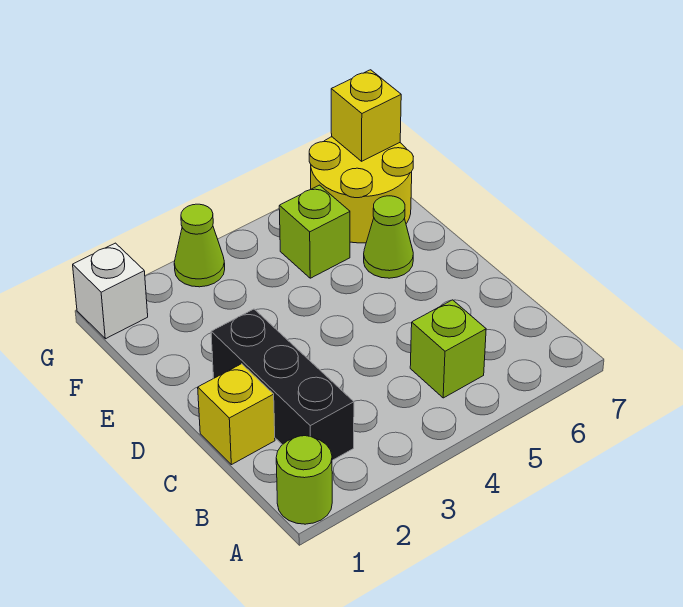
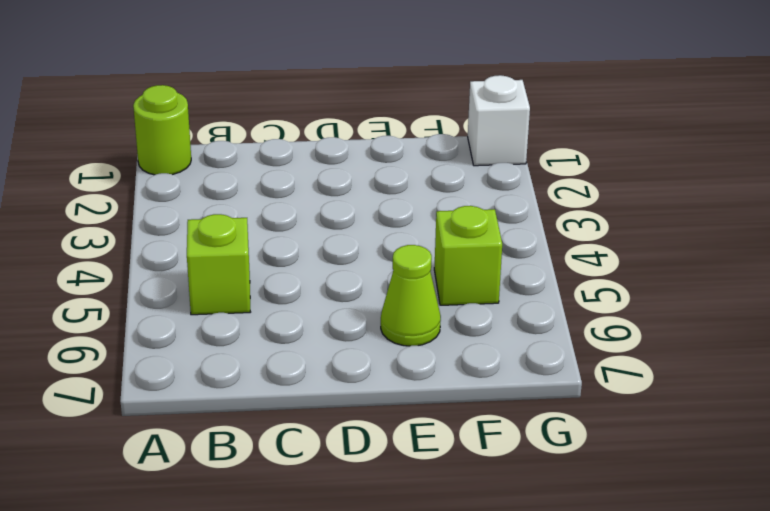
none -> black brick B2:D2 level 1
none -> yellow brick C1 level 1

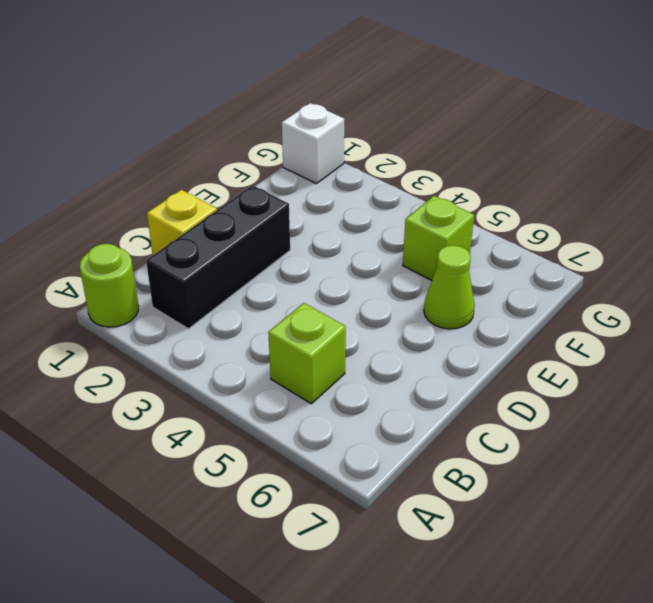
none -> yellow round brick F6:G7 level 1
none -> lime cone G3 level 1

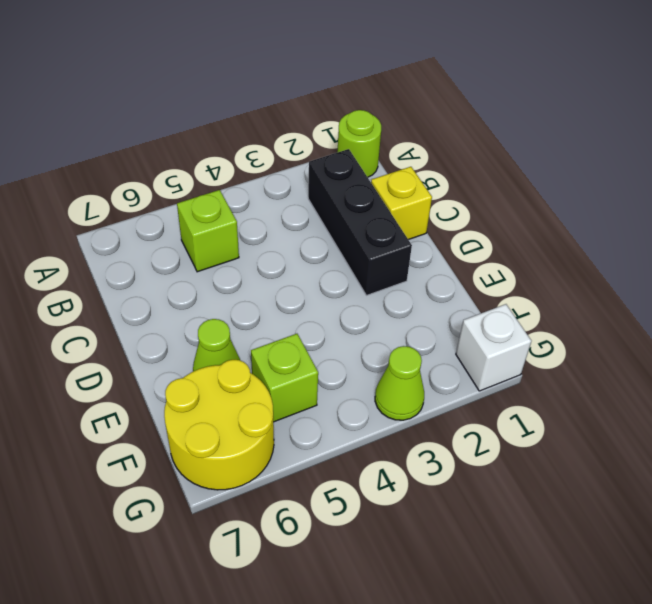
none -> yellow brick G7 level 2

